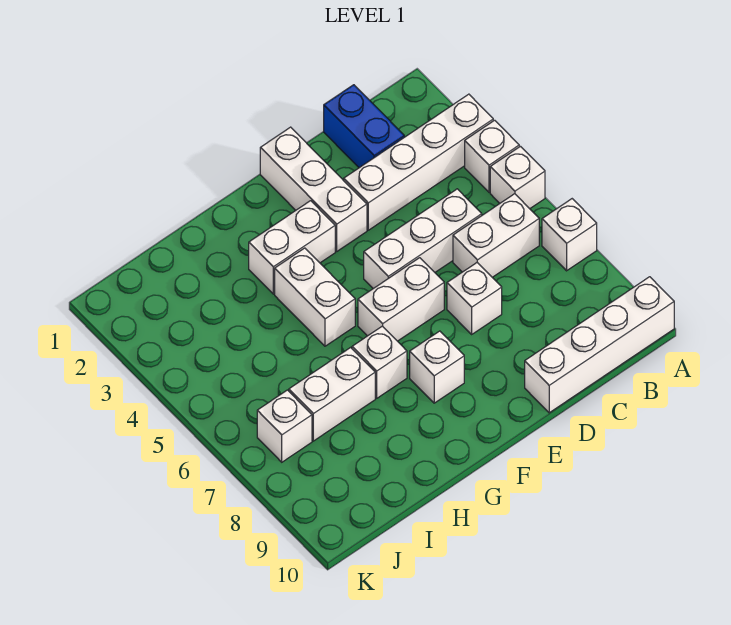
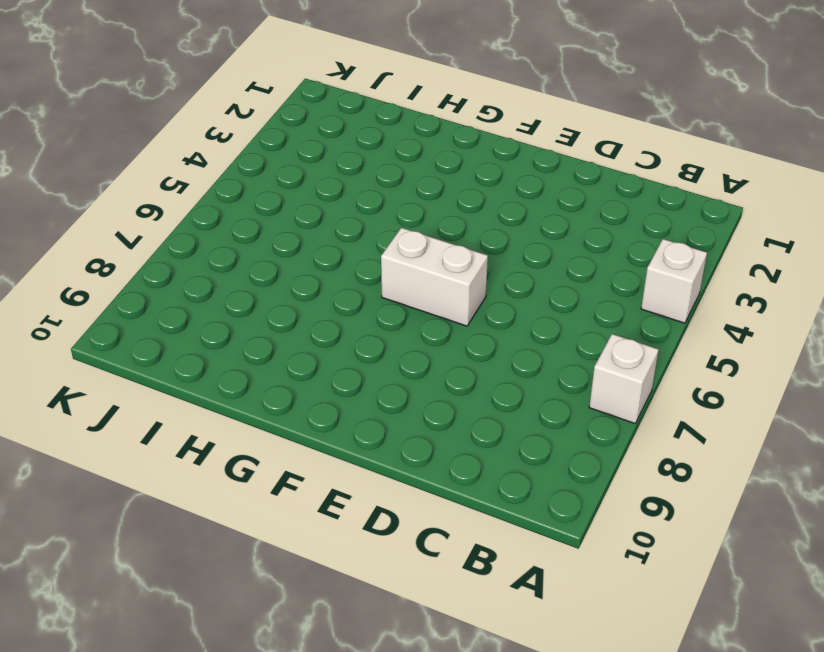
none -> white brick A3:D3 level 1
none -> white brick A5 level 1
none -> white brick A10:D10 level 1

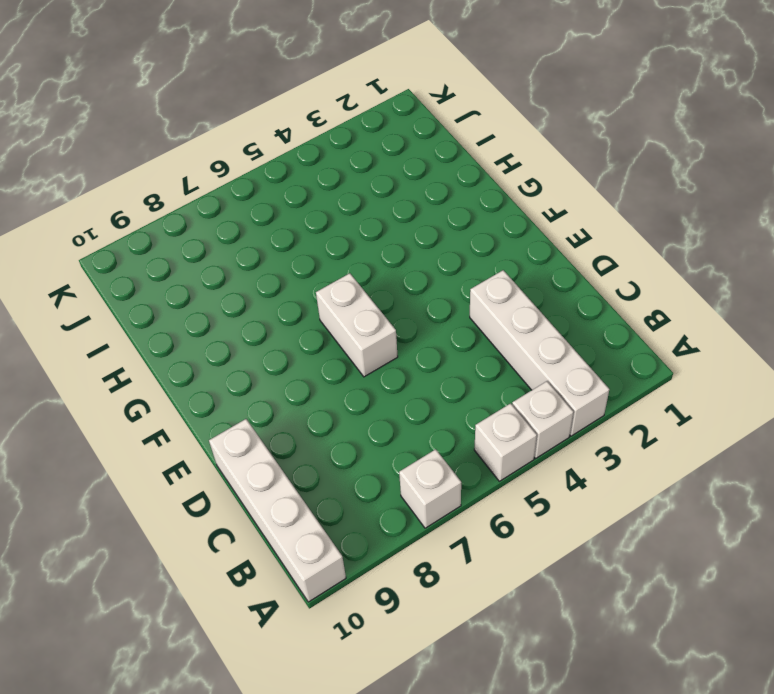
none -> white brick B6:C6 level 1
none -> blue brick C1:C2 level 1
none -> white brick C5:E5 level 1

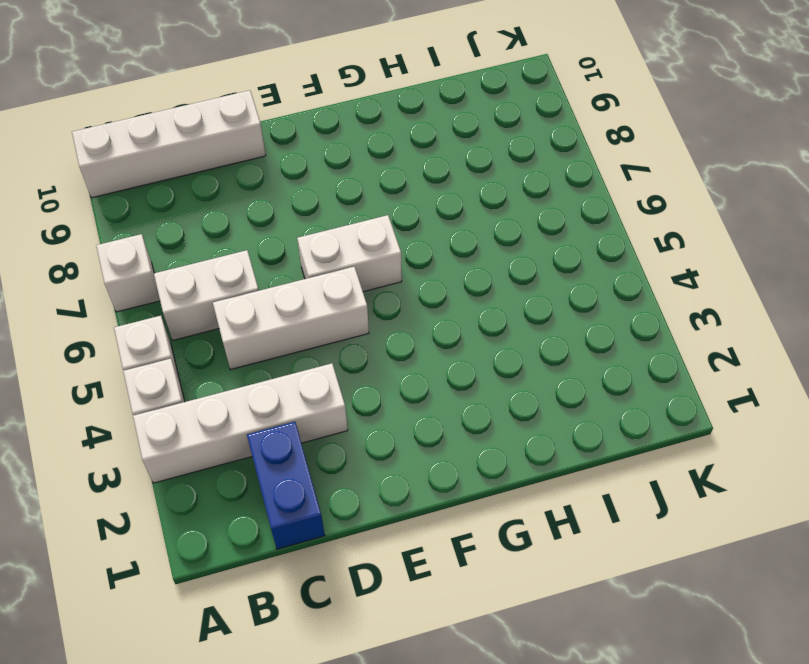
none -> white brick D7 level 1
none -> white brick E1:E3 level 1
none -> white brick F3:G3 level 1

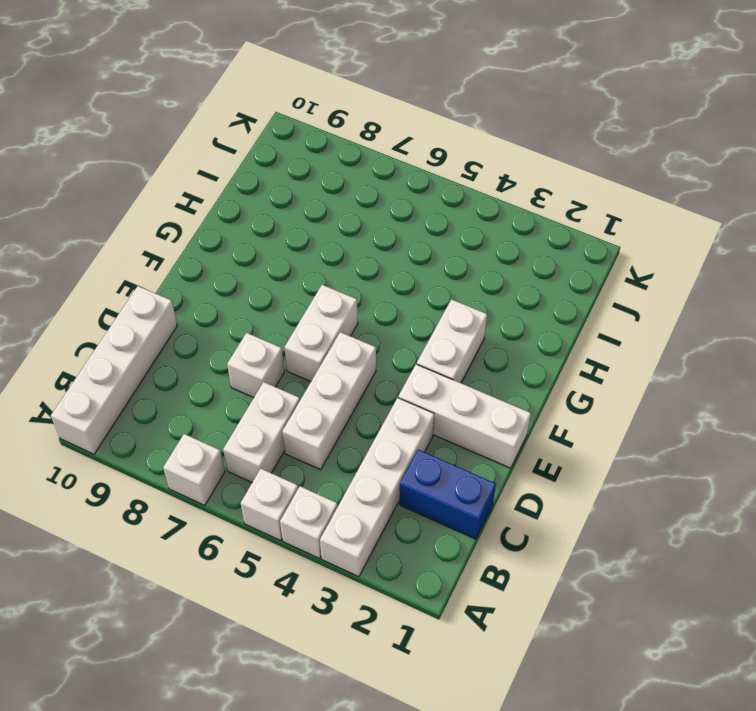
none -> white brick F8 level 1
none -> white brick G4:G5 level 1
none -> white brick G7 level 1

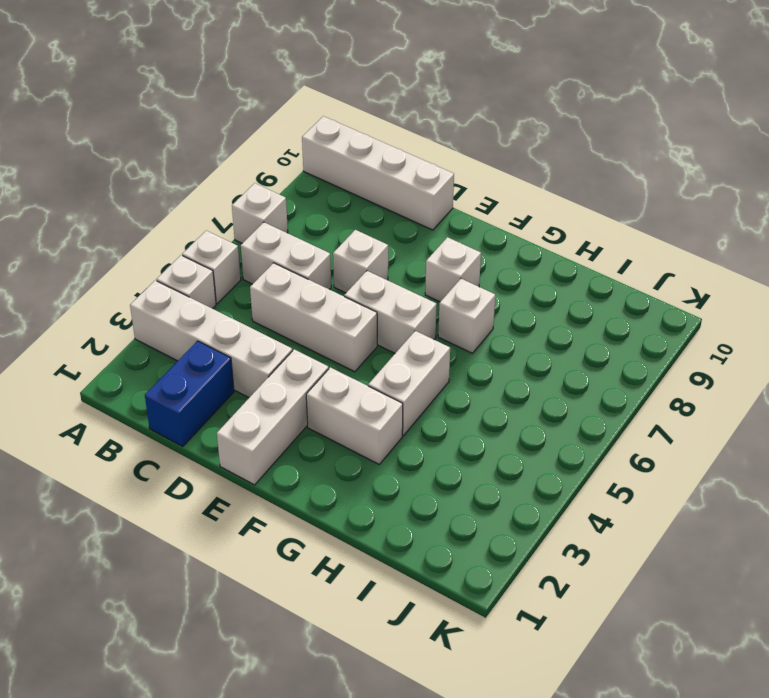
none -> white brick H7:I7 level 1
none -> white brick J7 level 1

